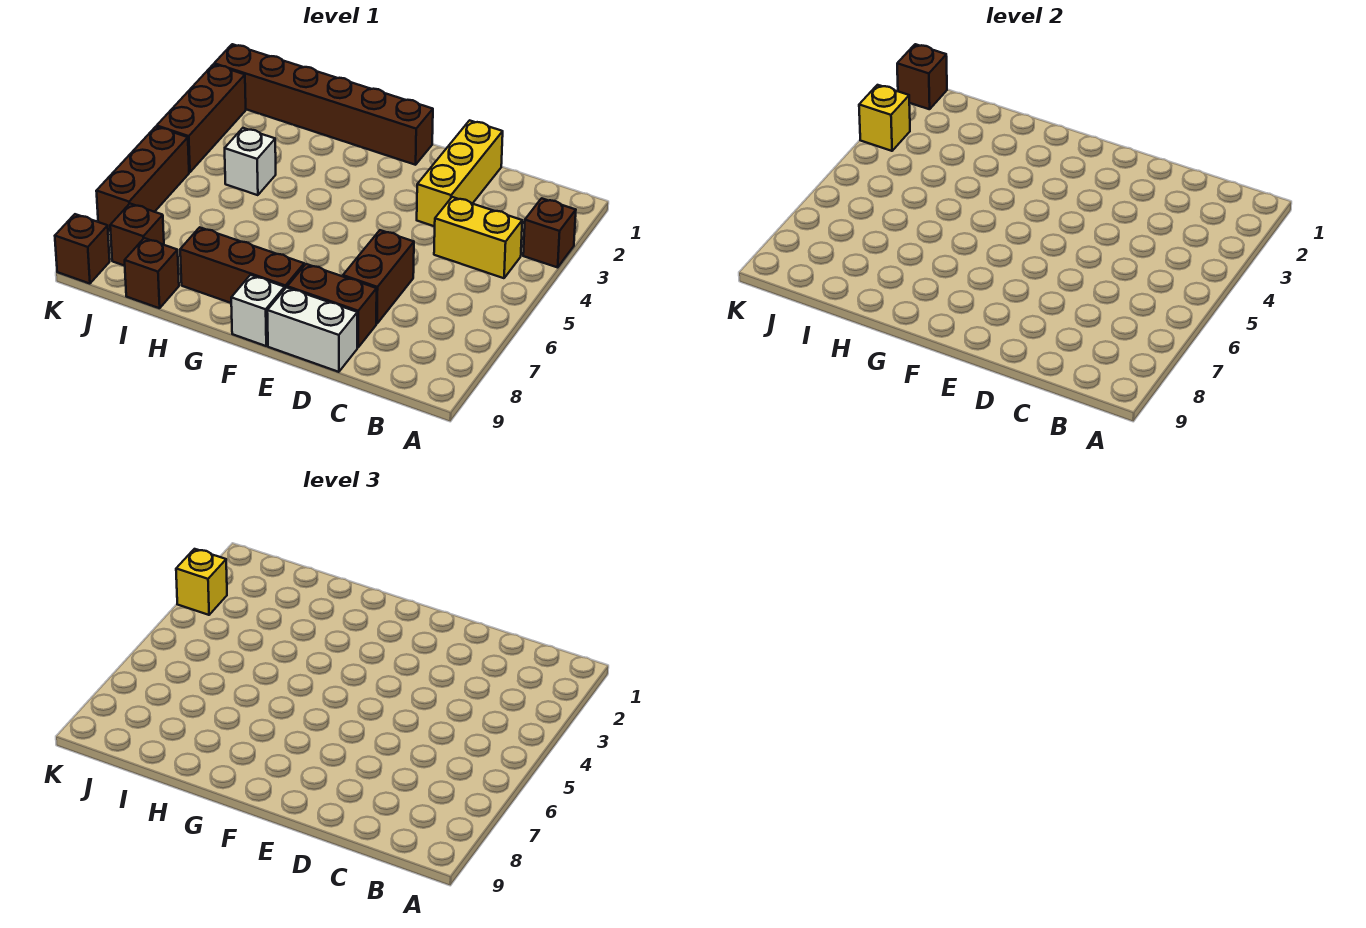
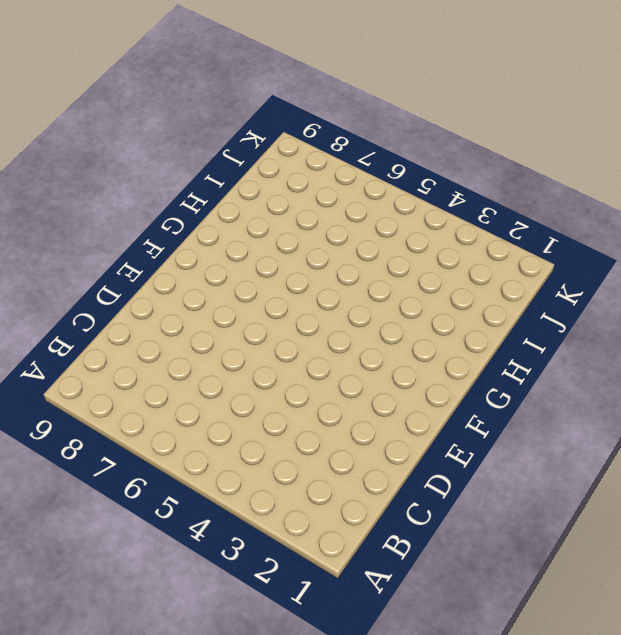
none -> brown brick A3 level 1
none -> yellow brick B4:C4 level 1
none -> yellow brick D1:D3 level 1

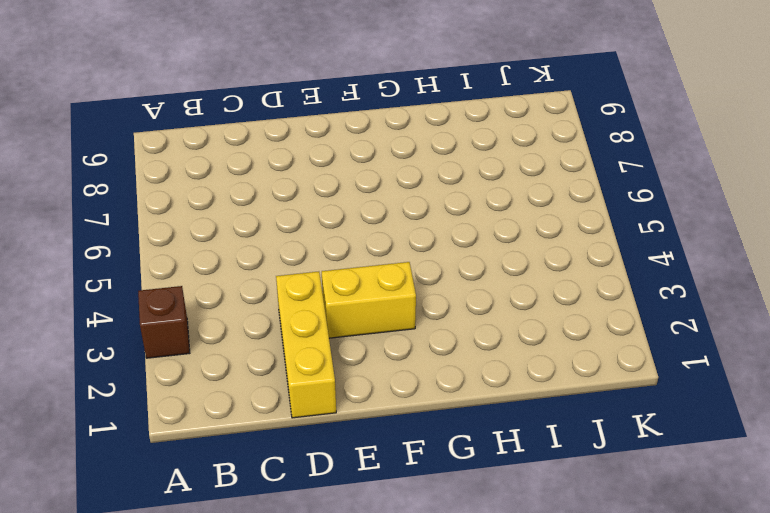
yellow brick E3:F3 level 1 -> yellow brick B4:C4 level 1
none -> brown brick D6:D7 level 1
none -> brown brick D8:E8 level 1
none -> white brick D9:E9 level 1

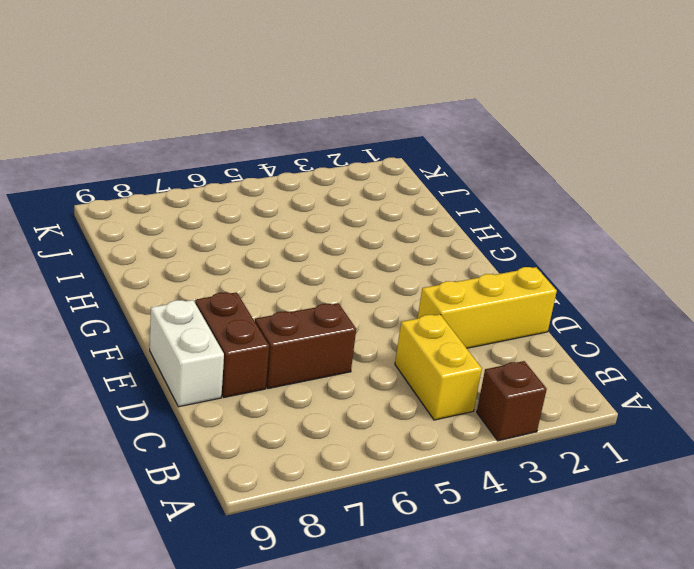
none -> brown brick F1:K1 level 1
none -> brown brick F8:H8 level 1
none -> white brick F9 level 1

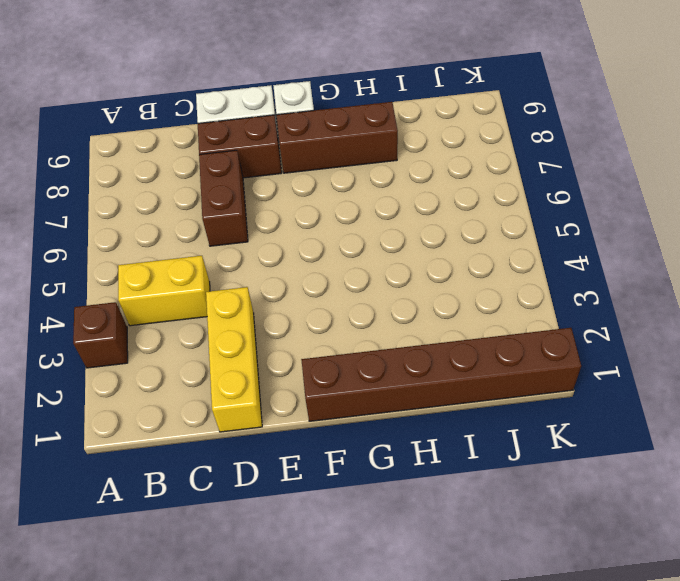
none -> white brick I4 level 1
none -> brown brick I9 level 1
none -> brown brick J8 level 1

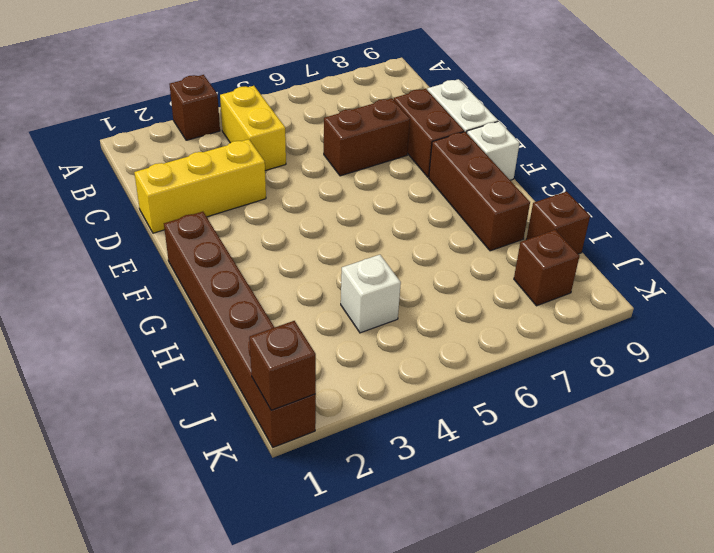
none -> brown brick K2:K4 level 1
none -> brown brick K5:K7 level 1
none -> brown brick K9 level 1

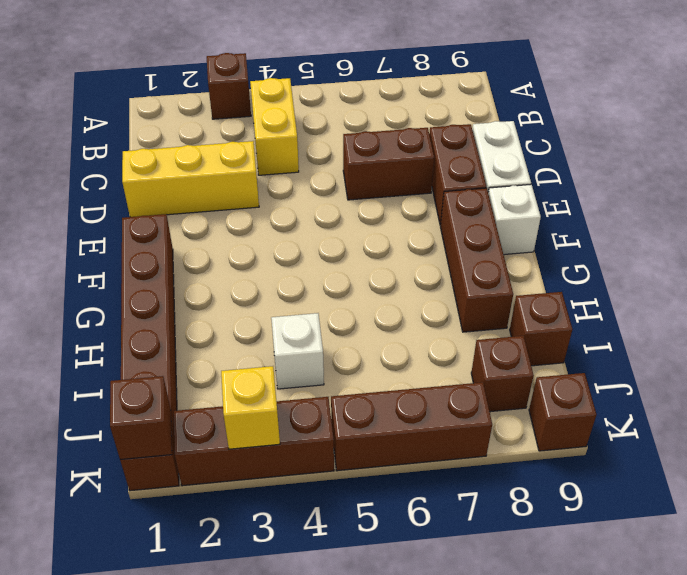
none -> yellow brick K3 level 3

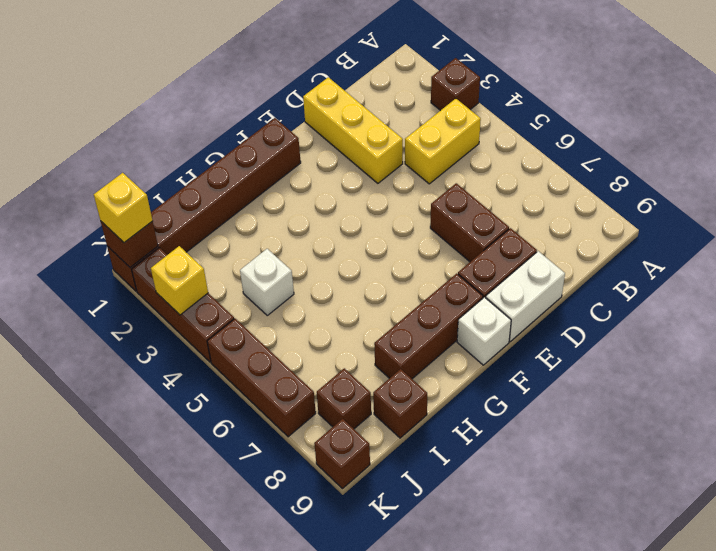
yellow brick K1 level 3 -> yellow brick K3 level 3

